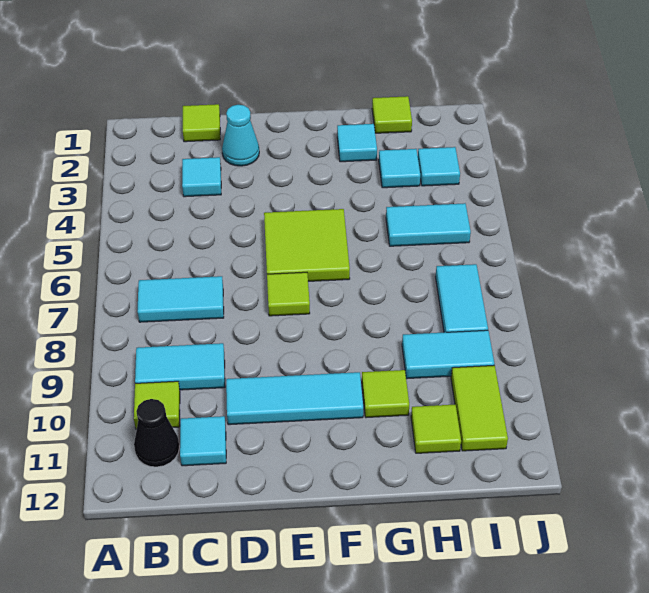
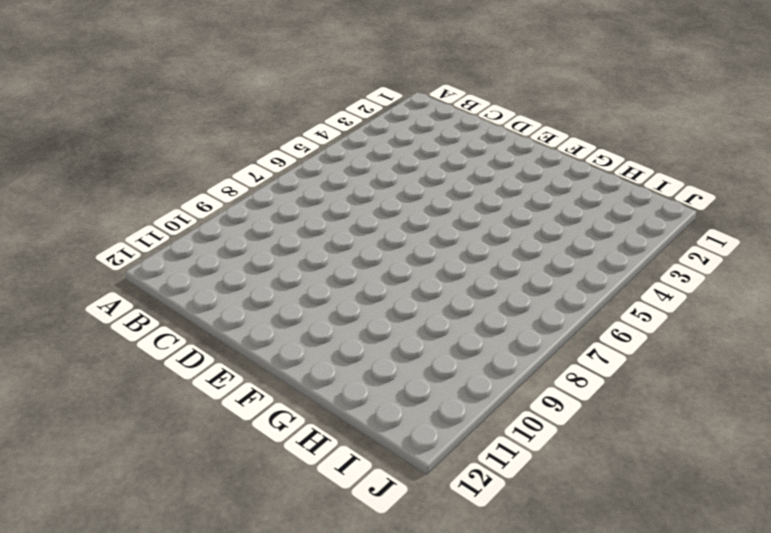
none -> cyan tile B7:C7 level 1
none -> cyan tile B9:C9 level 1
none -> lime tile B10 level 1

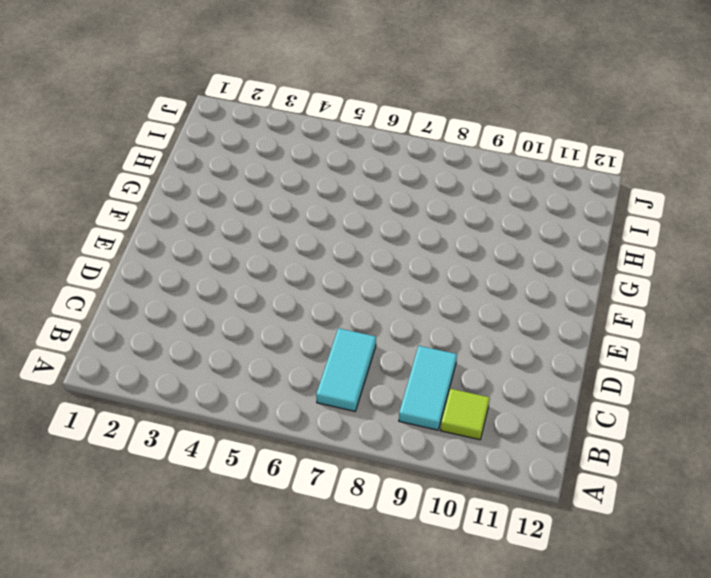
none -> black cone B11 level 1
none -> lime tile C1 level 1
none -> cyan tile C3 level 1

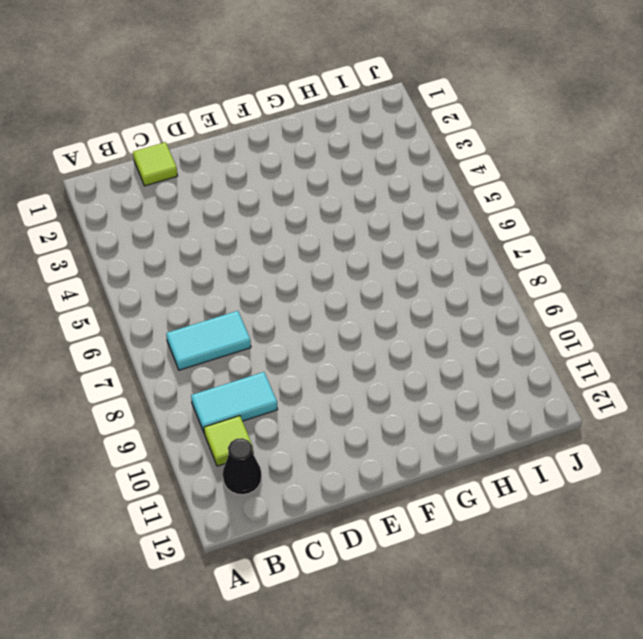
none -> cyan tile C3 level 1
none -> cyan tile C11 level 1
none -> cyan cone D2 level 1

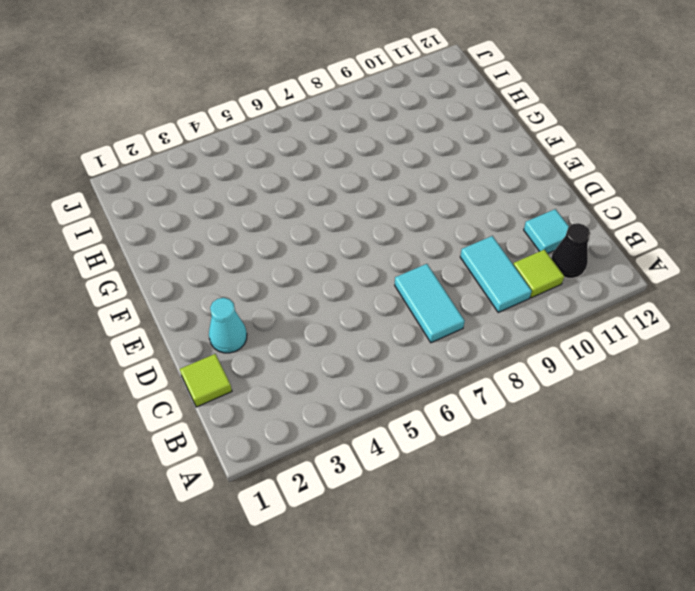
none -> cyan tile C3 level 1
none -> cyan tile D10:F10 level 1
none -> lime tile E5:F6 level 1

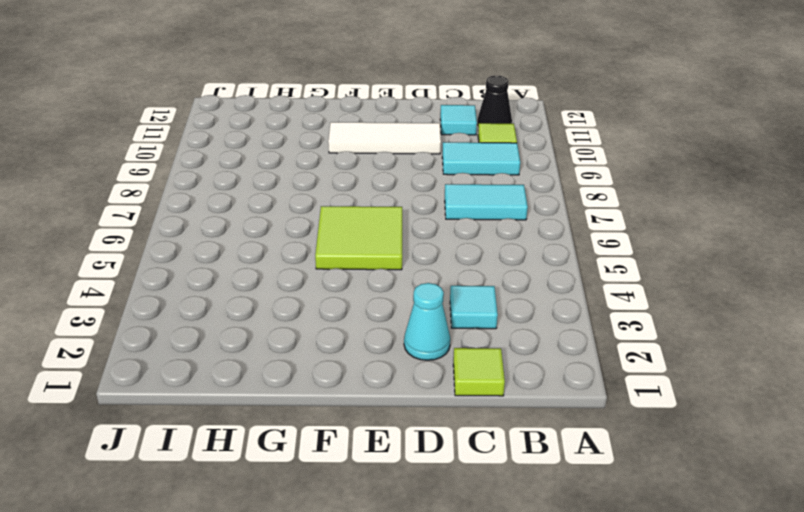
white tile D10:F10 level 1 -> cyan tile D10:F10 level 1
none -> lime tile E7 level 1
none -> cyan tile G2 level 1
none -> lime tile G10 level 1

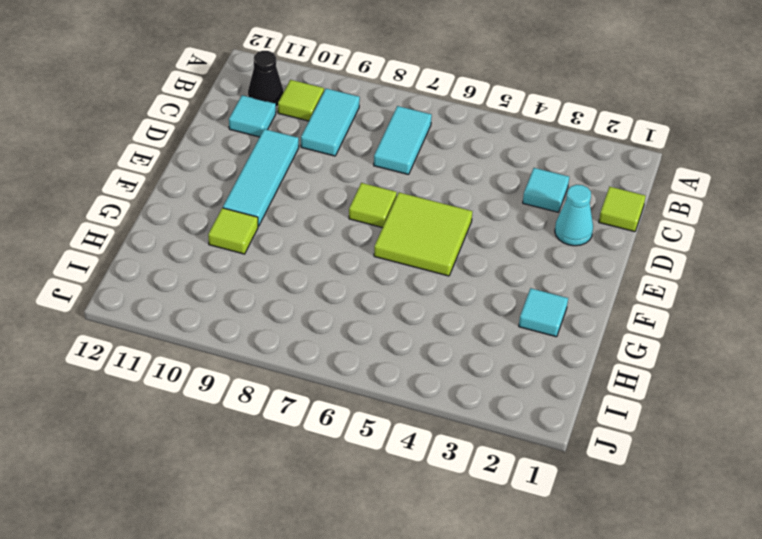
none -> lime tile H1 level 1
none -> cyan tile H3 level 1
none -> cyan tile H5:I5 level 1

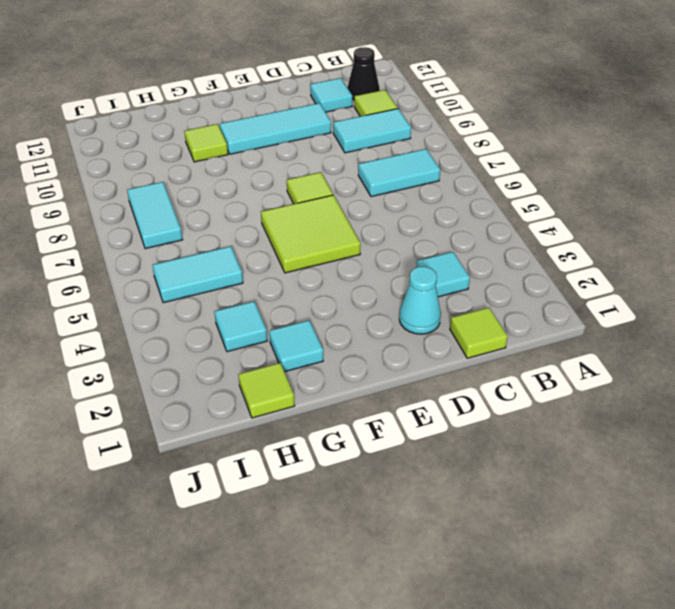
none -> cyan tile H9:I9 level 1
none -> lime tile H11 level 1
none -> cyan tile I3 level 1

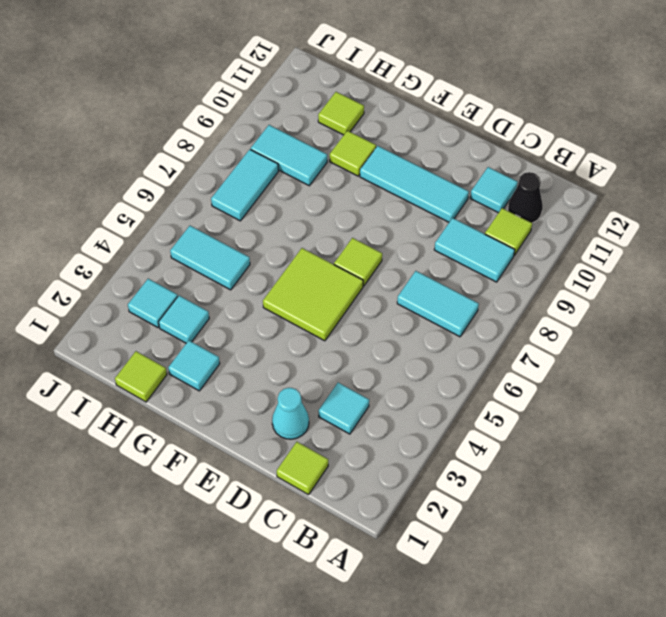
none -> lime tile I10:I11 level 1

